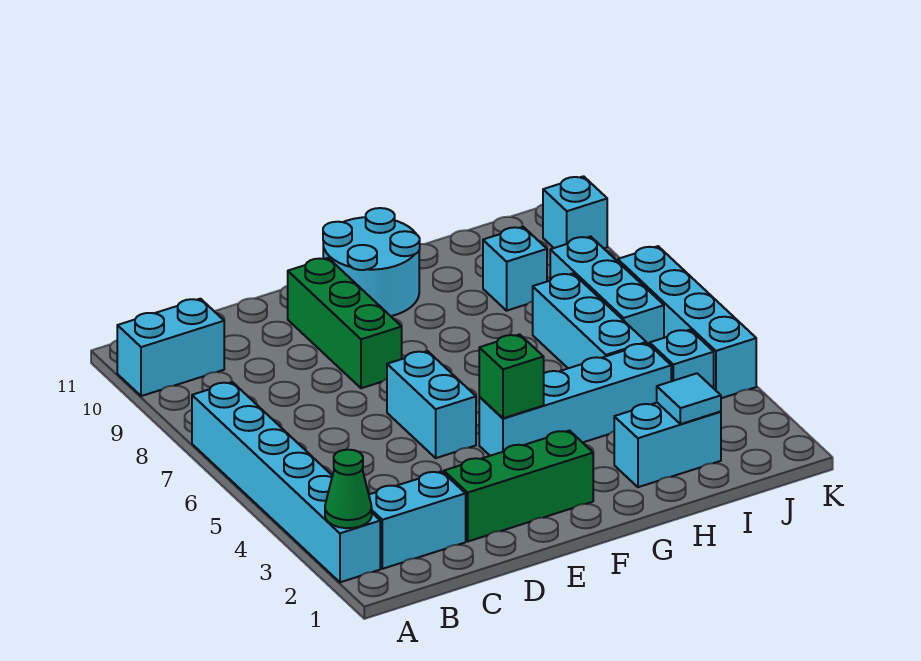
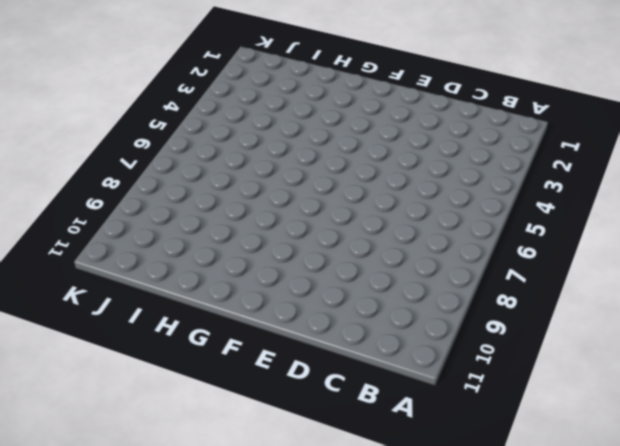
none -> cyan brick A2:A7 level 1
none -> cyan brick A10:B10 level 1
none -> cyan brick B2:C2 level 1

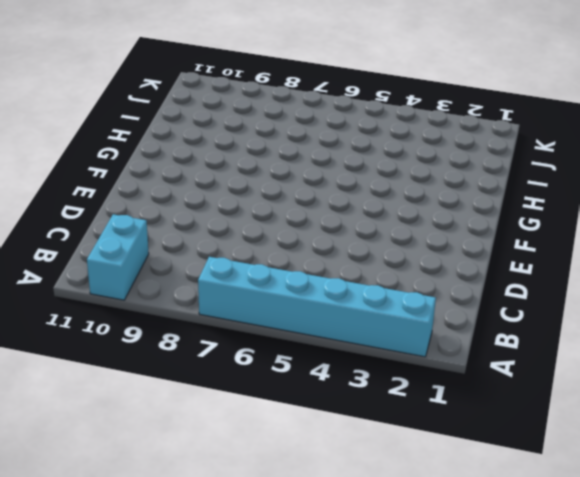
none -> cyan brick B2:C2 level 1
none -> green brick D2:F2 level 1
none -> cyan brick E5:E6 level 1

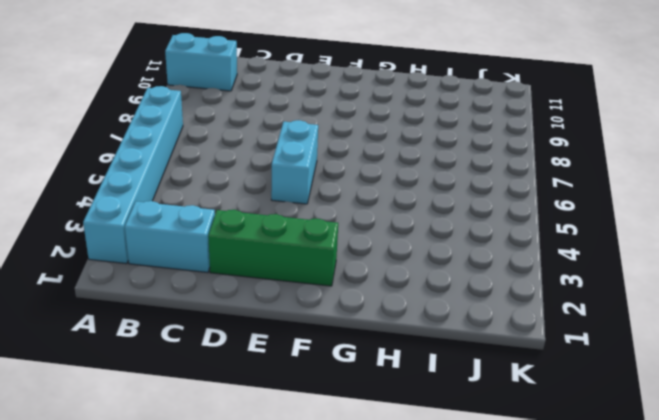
none -> green brick E8:E10 level 1
none -> cyan brick F4:I4 level 1
none -> cyan round brick F10:G11 level 1

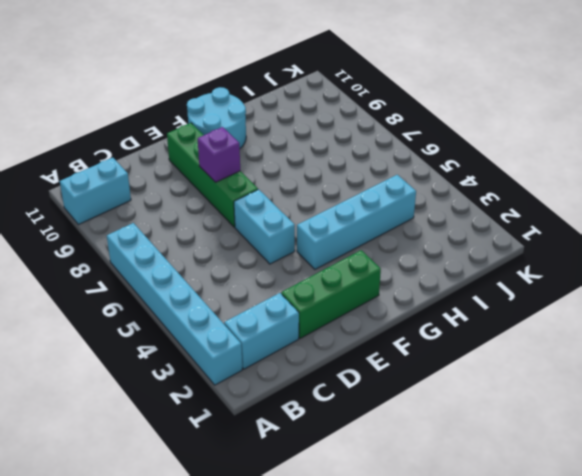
green brick E7:E10 level 1 -> green brick E8:E10 level 1
purple brick E8 level 2 -> none
none -> cyan brick H2:I2 level 1
none -> cyan brick I5:I7 level 1
none -> cyan brick I9 level 1

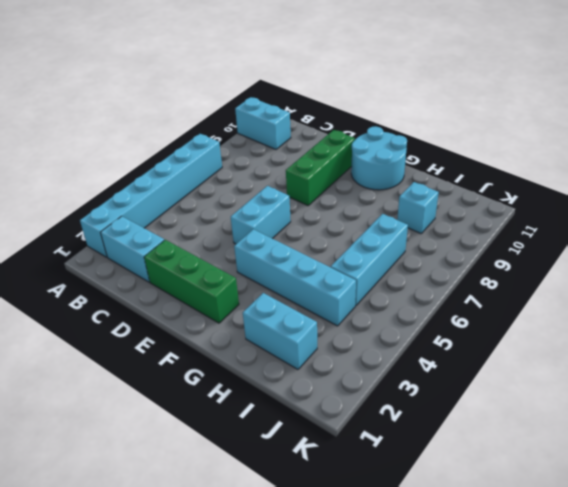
none -> cyan brick J4 level 1
none -> cyan brick J6:J8 level 1
none -> cyan brick K4:K7 level 1

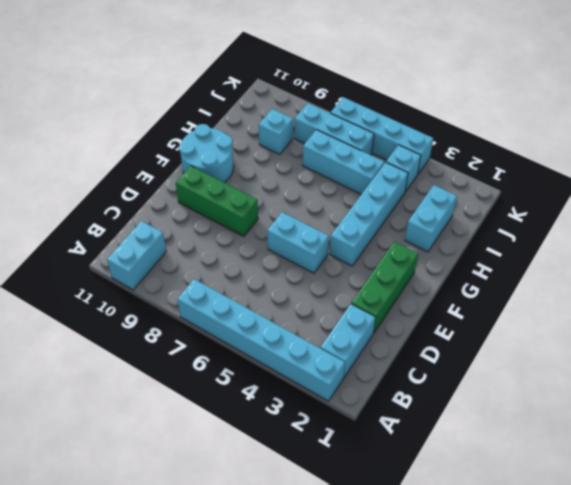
none -> cyan brick K10 level 1
none -> green cone A2 level 2
none -> green brick F4 level 2

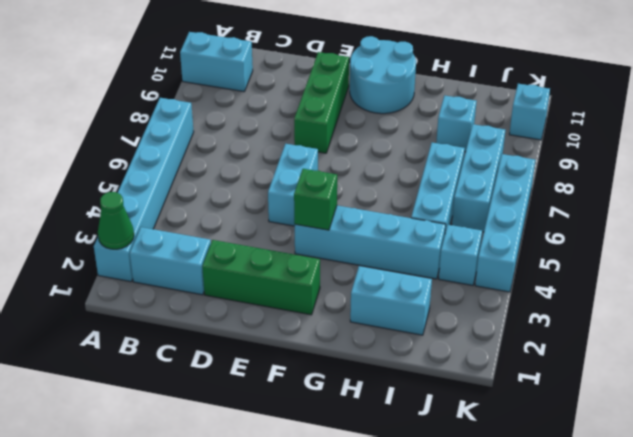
none -> cyan tile I2 level 2

